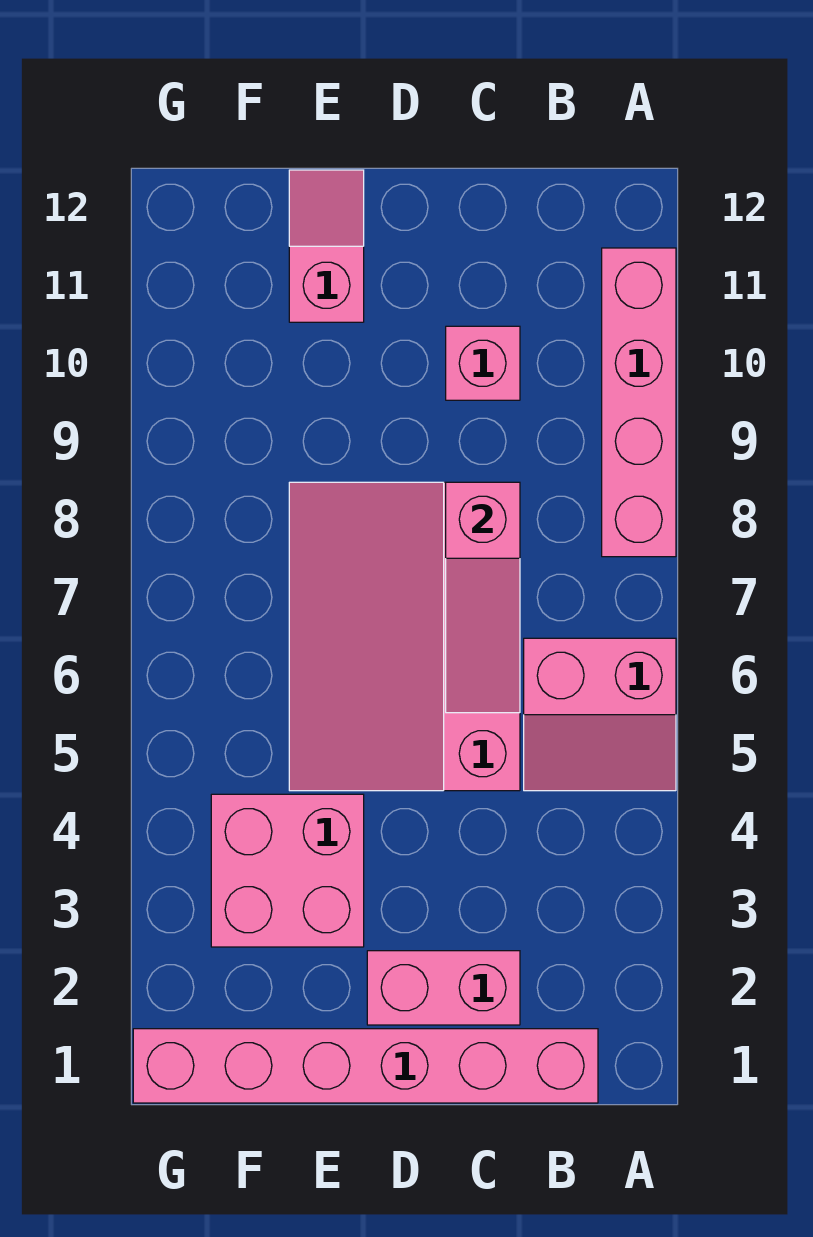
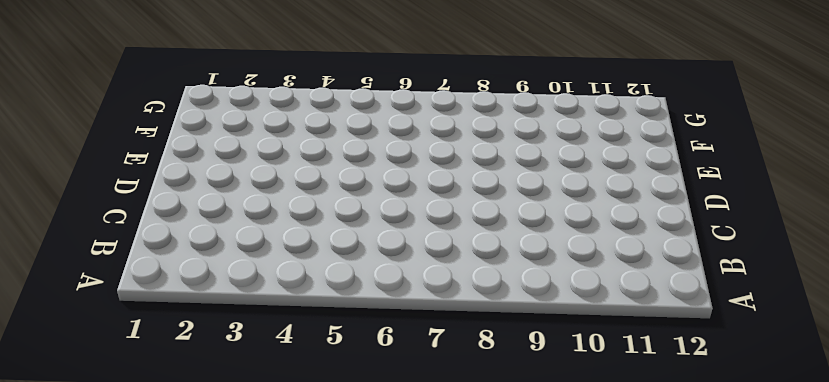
none -> pink slope A5:B6 level 1 top 6
none -> pink brick A8:A11 level 1

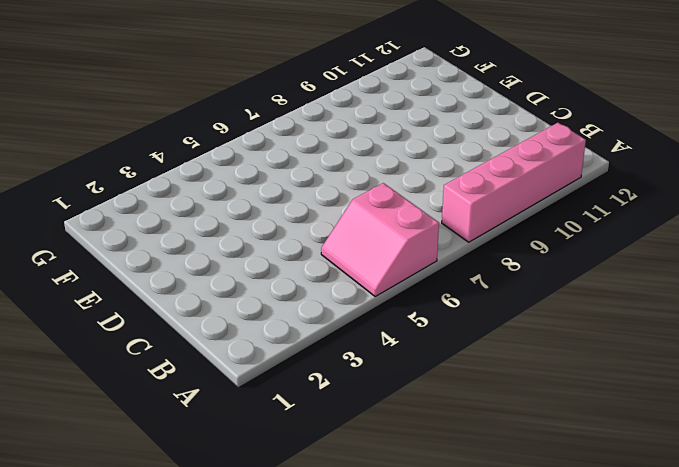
none -> pink brick B1:G1 level 1
none -> pink brick C2:D2 level 1

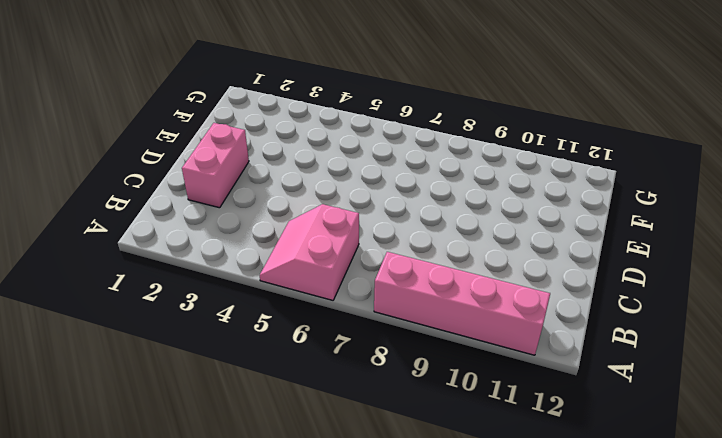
none -> pink brick B1:G1 level 1
none -> pink slope C5:E8 level 1 top C

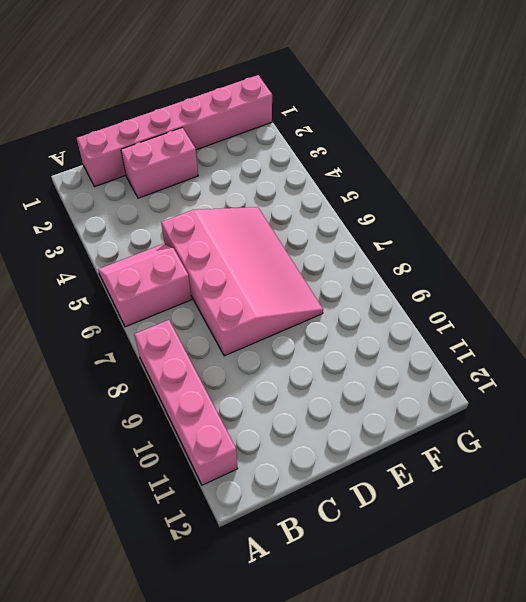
none -> pink brick C10 level 1
none -> pink brick E3:F4 level 1

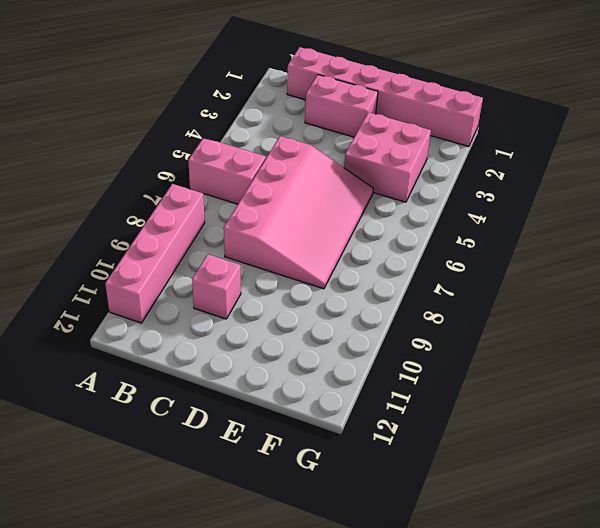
none -> pink slope E11:E12 level 1 top 11
none -> pink slope C6:C8 level 2 top 8

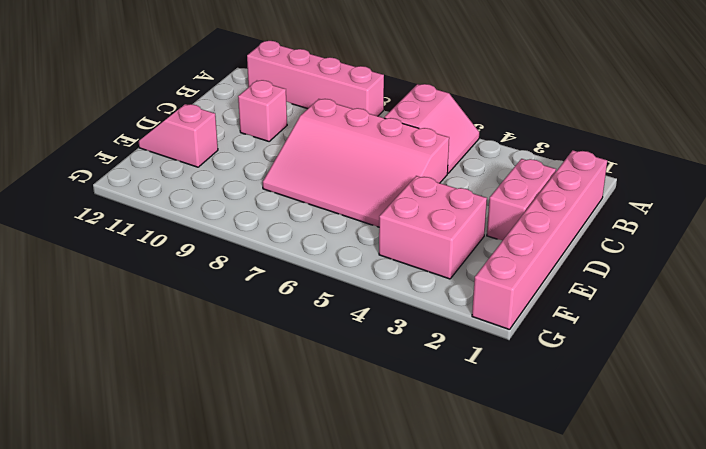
none -> pink slope C6:C8 level 2 top 8

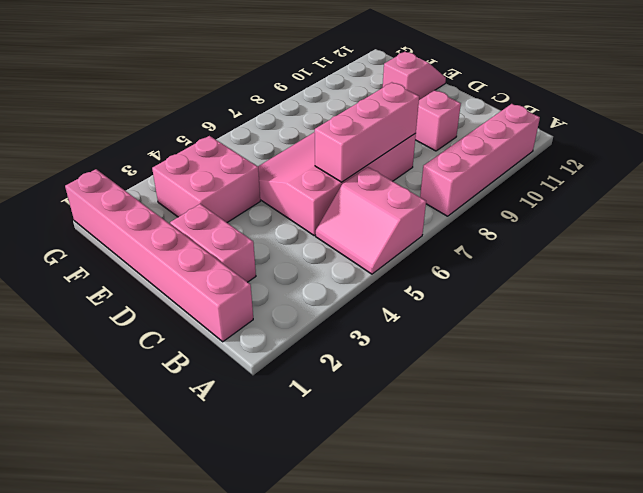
pink brick C6:C8 level 2 -> pink slope C6:C8 level 2 top 8

